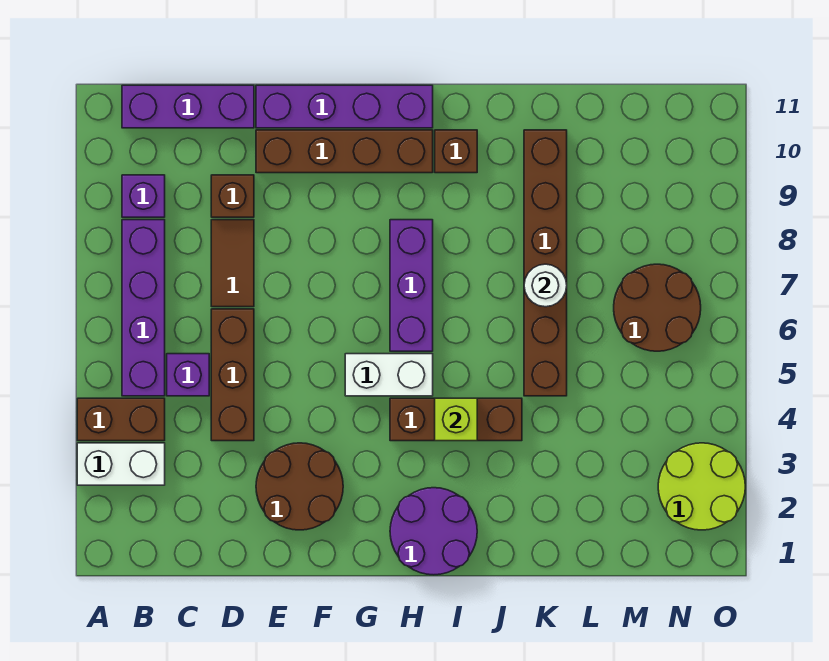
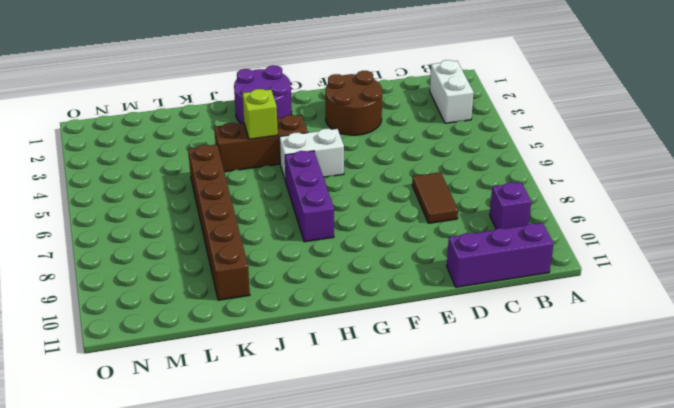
white brick B2:B3 level 1 -> white brick A3:B3 level 1
none -> brown brick A4:B4 level 1
none -> purple brick B5:B8 level 1
none -> purple brick C5 level 1

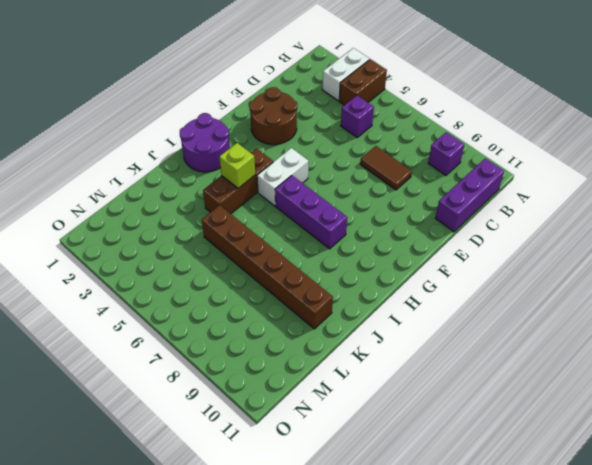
none -> purple brick B5:B8 level 1
none -> brown brick D4:D6 level 1
none -> brown brick D9 level 1

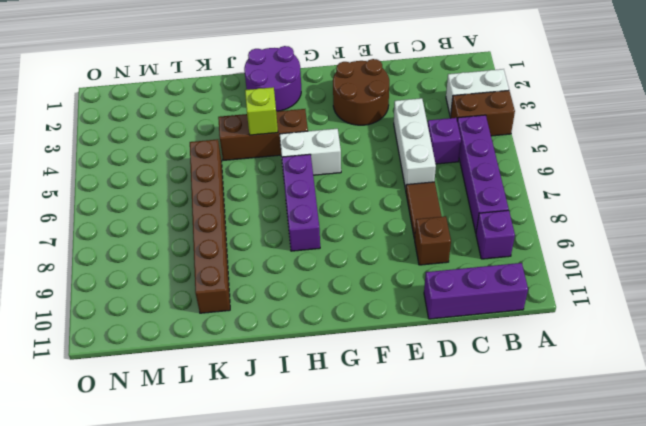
white brick D4:D6 level 1 -> brown brick D4:D6 level 1
none -> brown brick E10:H10 level 1
none -> purple brick E11:H11 level 1
none -> brown brick I10 level 1

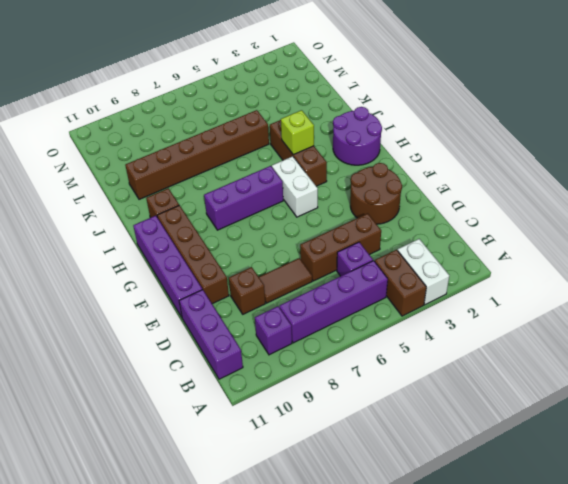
none -> brown round brick M6:N7 level 1
none -> lime round brick N2:O3 level 1
none -> white round brick K7 level 2

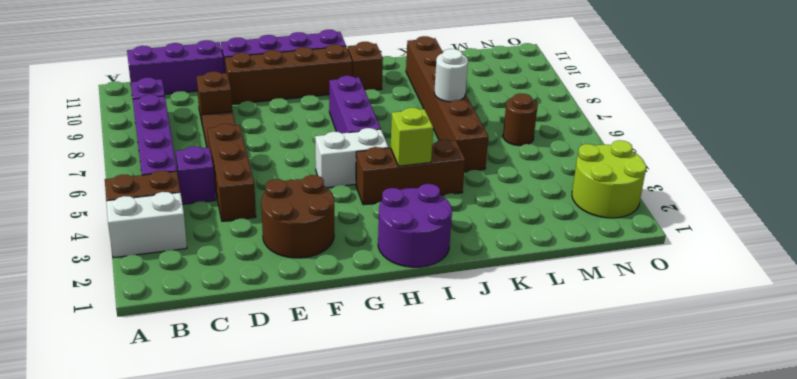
brown round brick M6 level 1 -> brown round brick M6:N7 level 1

